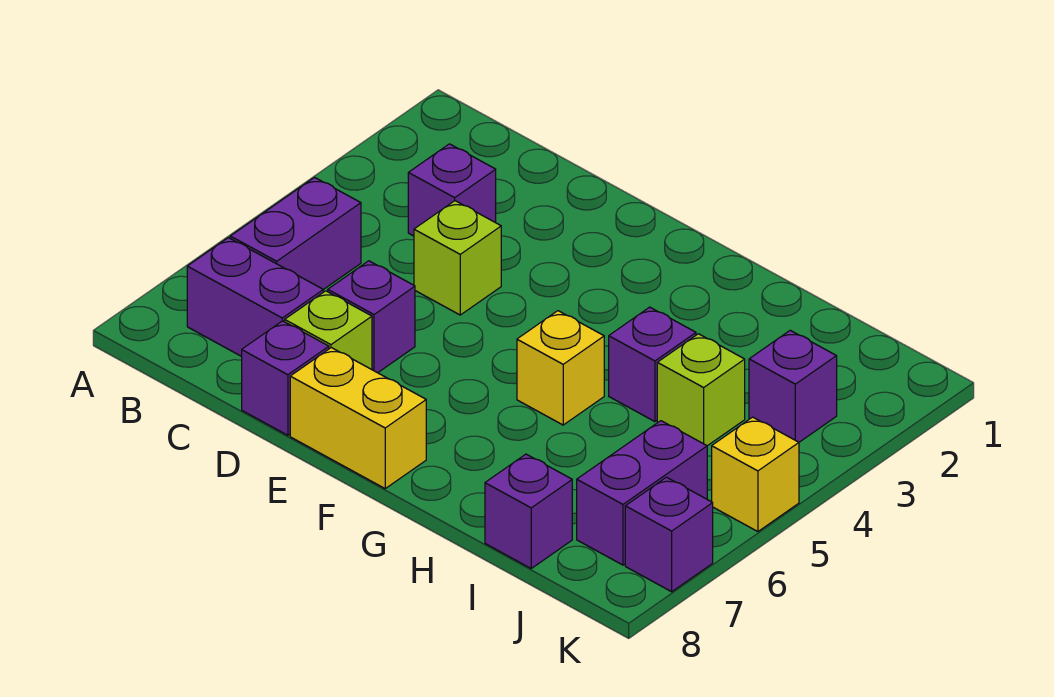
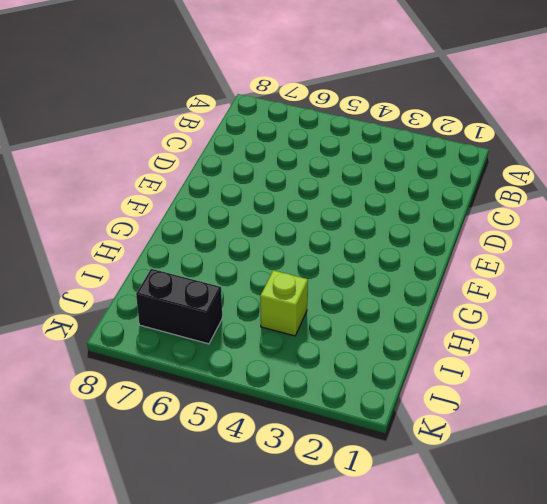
black brick J6:J7 level 1 -> purple brick J6:J7 level 1
none -> purple brick B5:B6 level 1
none -> purple brick B7:C7 level 1
none -> purple brick C3 level 1

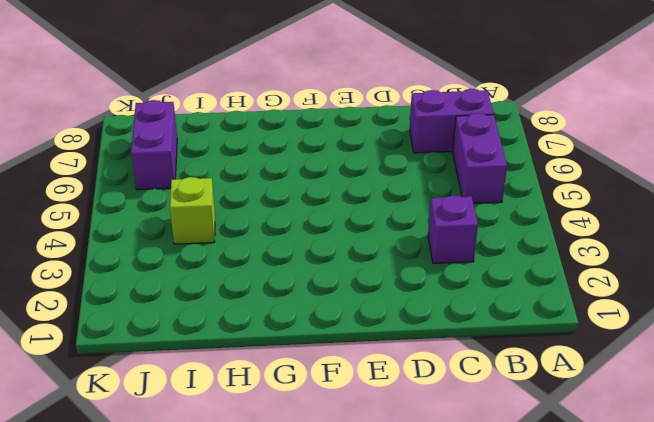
none -> lime brick D4 level 1
none -> purple brick D6 level 1
none -> lime brick D7 level 1

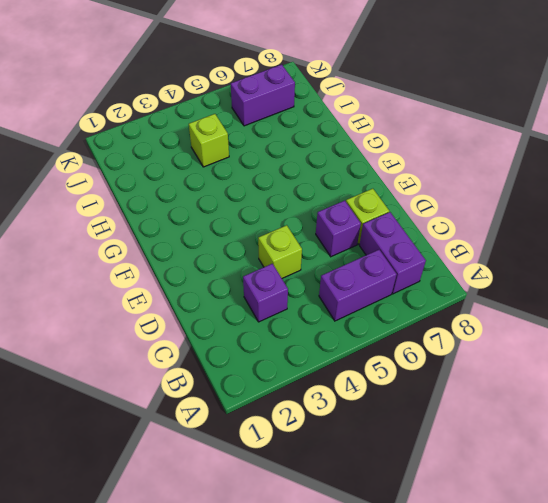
none -> purple brick D8 level 1
none -> yellow brick E8:F8 level 1
none -> yellow brick G5 level 1

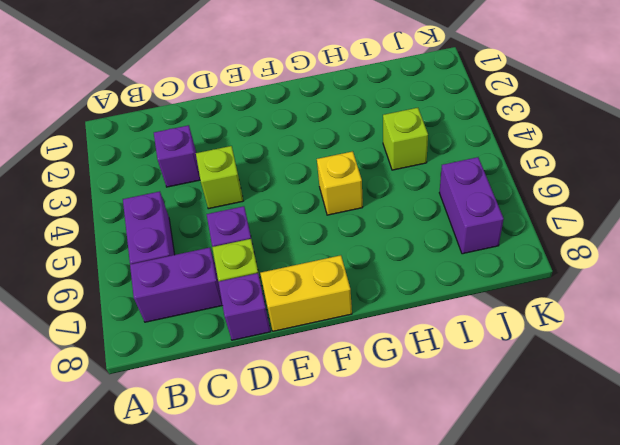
none -> purple brick H4 level 1
none -> purple brick I8 level 1
none -> purple brick J3 level 1

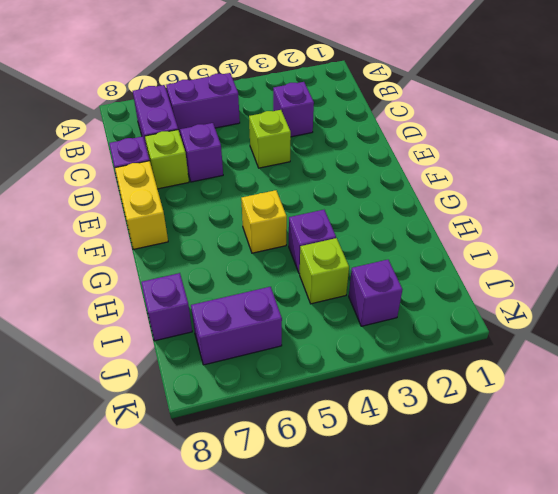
none -> yellow brick K5 level 1
none -> purple brick K7 level 1

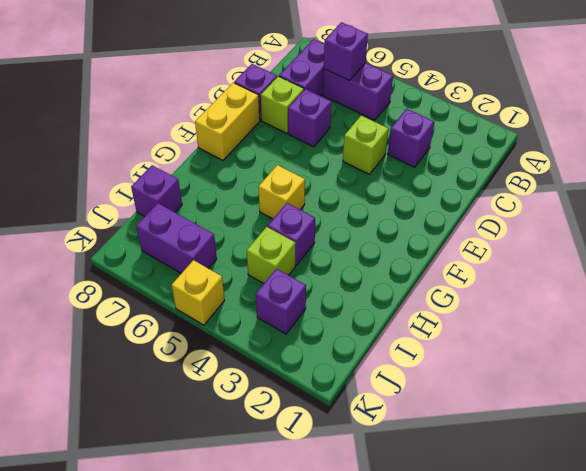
purple brick B6 level 2 -> purple brick K7 level 1

